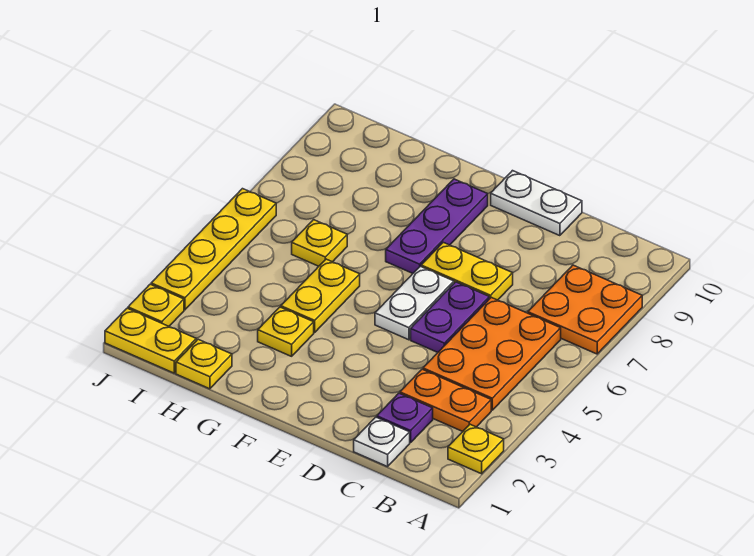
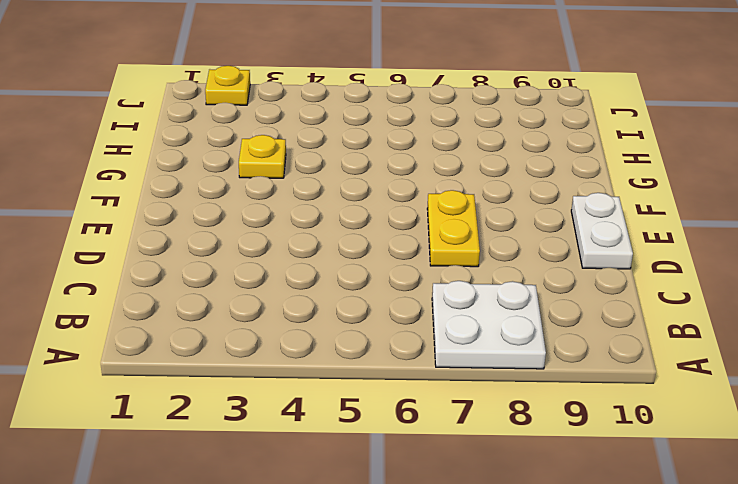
white plate A7:B8 level 1 -> orange plate A7:B8 level 1
none -> yellow plate A2 level 1
none -> orange plate B3:C3 level 1
none -> orange plate B4:C6 level 1

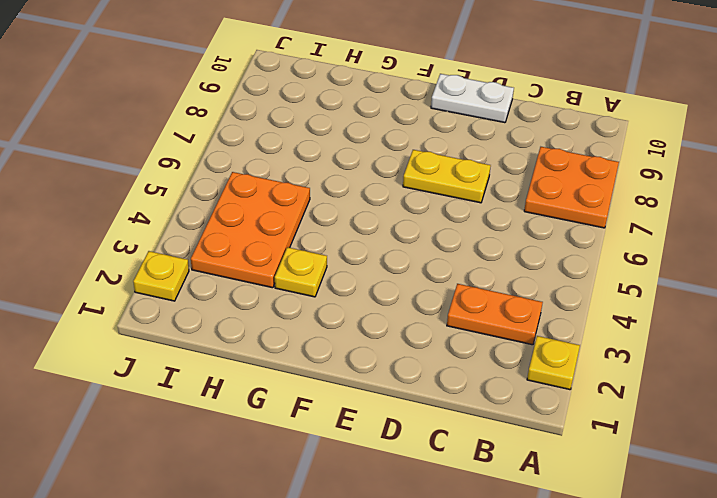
orange plate H3:I5 level 1 -> orange plate B4:C6 level 1
none -> white plate C1 level 1
none -> purple plate C2 level 1
none -> purple plate D5:D6 level 1

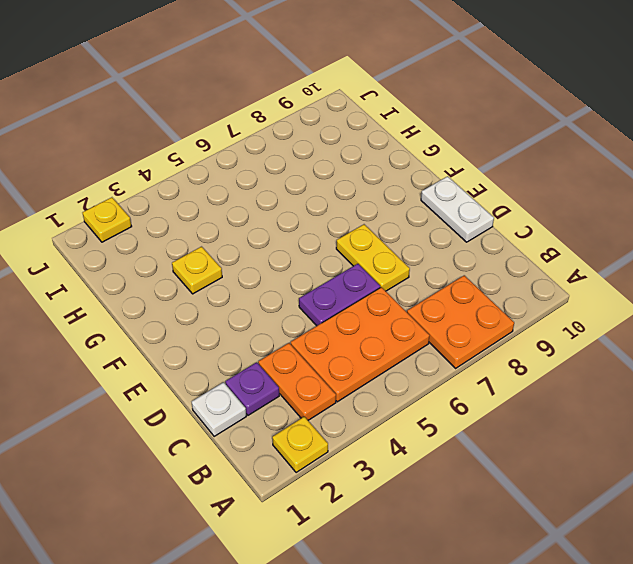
none -> white plate E5:E6 level 1
none -> purple plate F7:F9 level 1
none -> yellow plate G4:G5 level 1

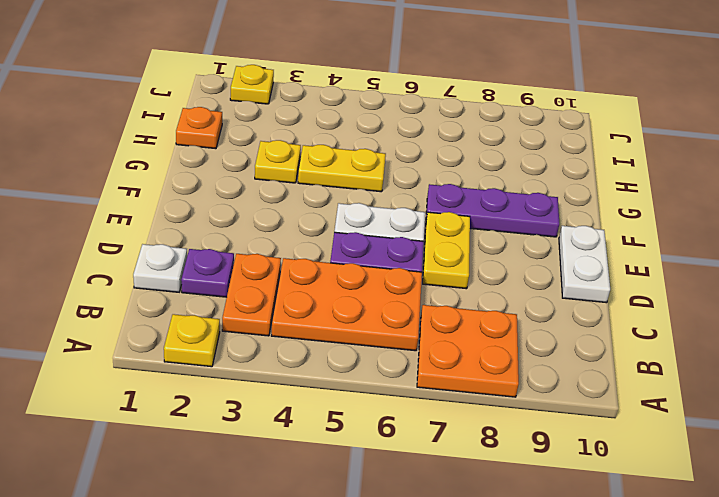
orange plate H1 level 1 -> yellow plate H1 level 1
none -> yellow plate H6 level 1
none -> yellow plate I1:J1 level 1
none -> yellow plate J3:J6 level 1

